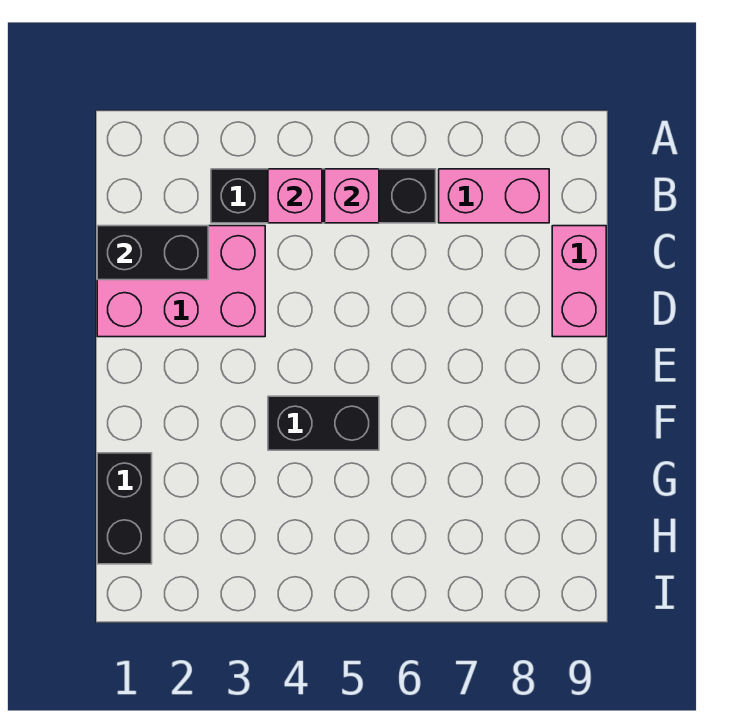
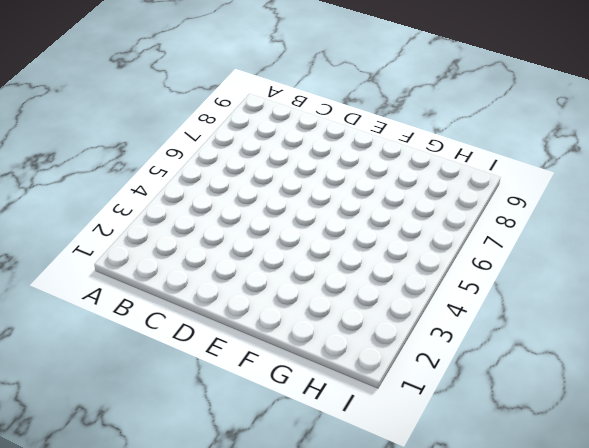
none -> black brick B3:B6 level 1
none -> pink brick B7:B8 level 1

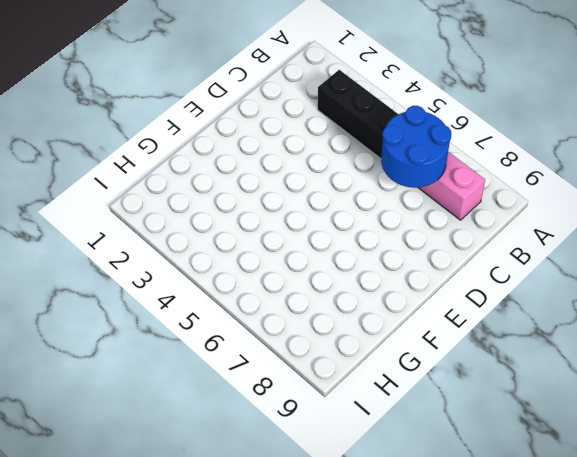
blue round brick B6:C7 level 2 -> none
none -> pink brick C1:D3 level 1
none -> pink brick C9:D9 level 1

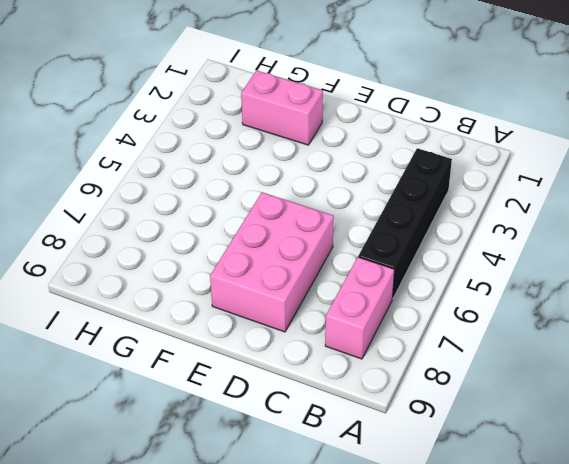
pink brick D6:E8 level 1 -> pink brick C1:D3 level 1
pink brick F2:G2 level 1 -> pink brick C9:D9 level 1
none -> black brick F4:F5 level 1
none -> black brick G1:H1 level 1

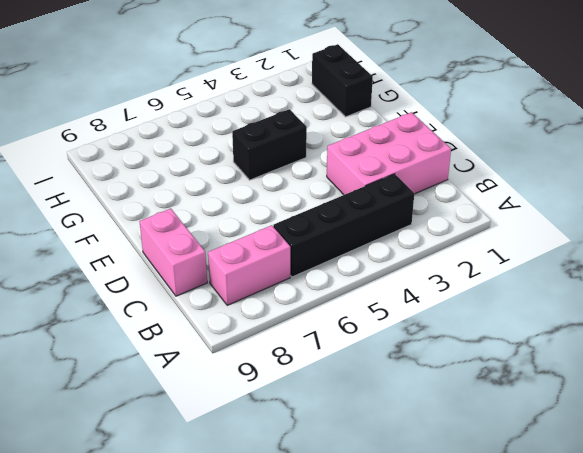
none -> pink brick B4 level 2
none -> pink brick B5 level 2

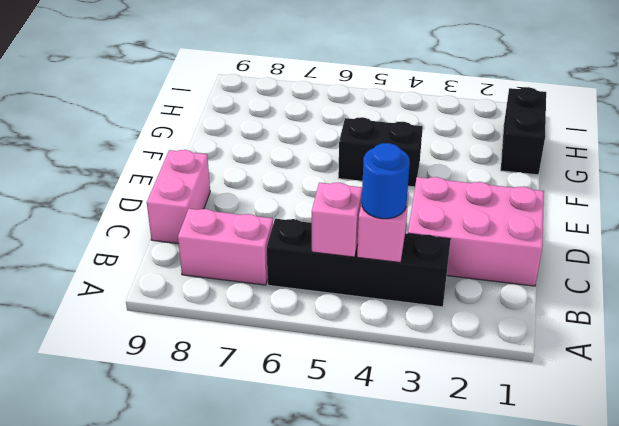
blue round brick B4 level 3 -> none
none -> black brick C1:C2 level 2

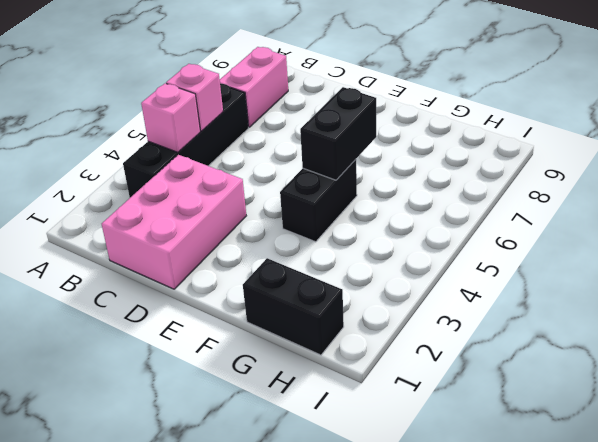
black brick F5:F6 level 2 -> black brick C1:C2 level 2
none -> pink brick C9:D9 level 1

